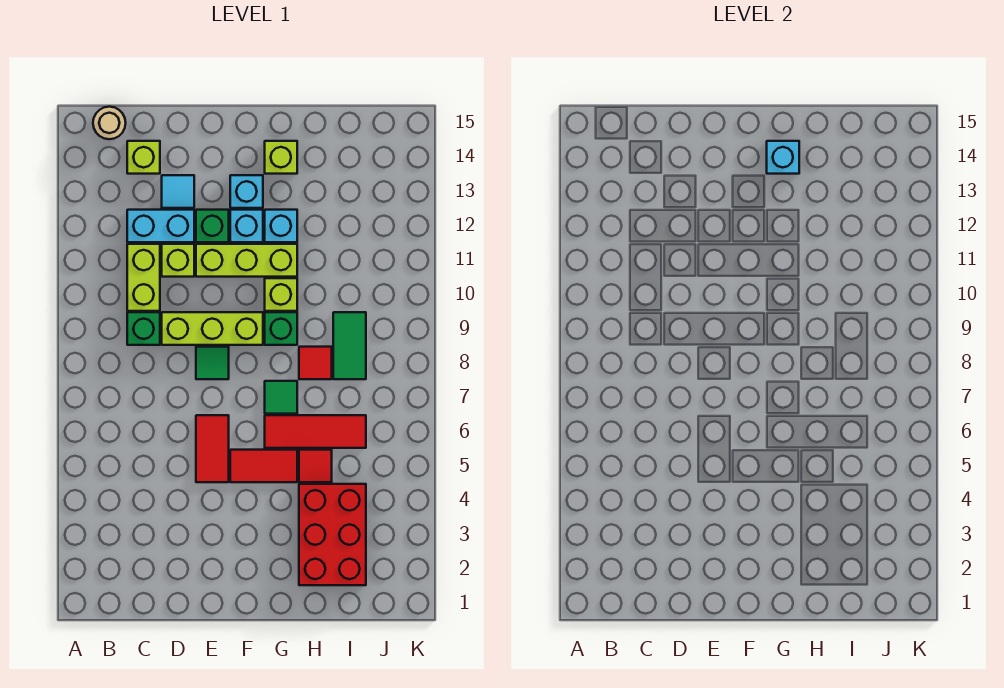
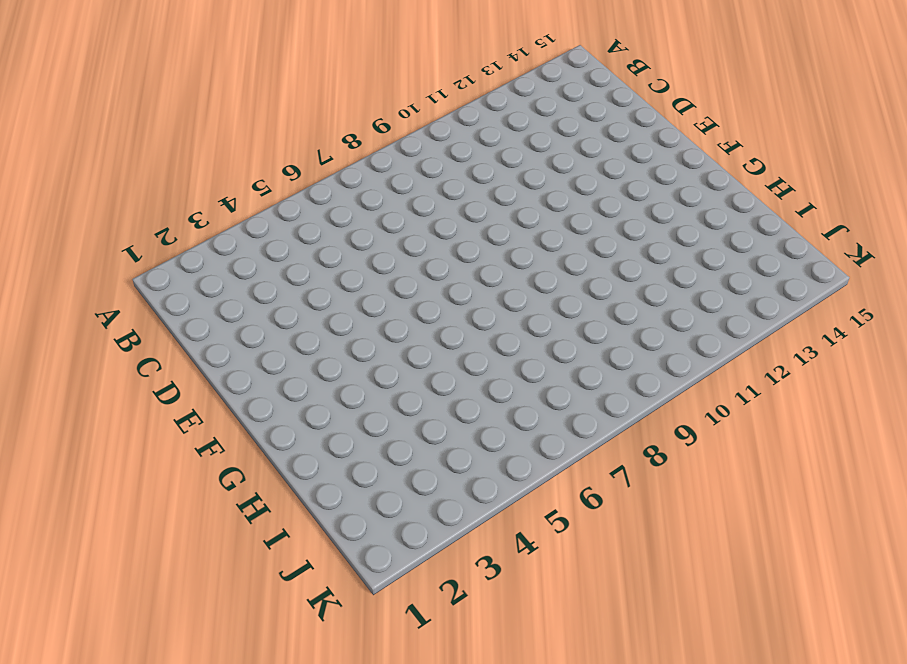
none -> tan round brick B15 level 1
none -> green brick C9 level 1
none -> lime brick C10:C11 level 1

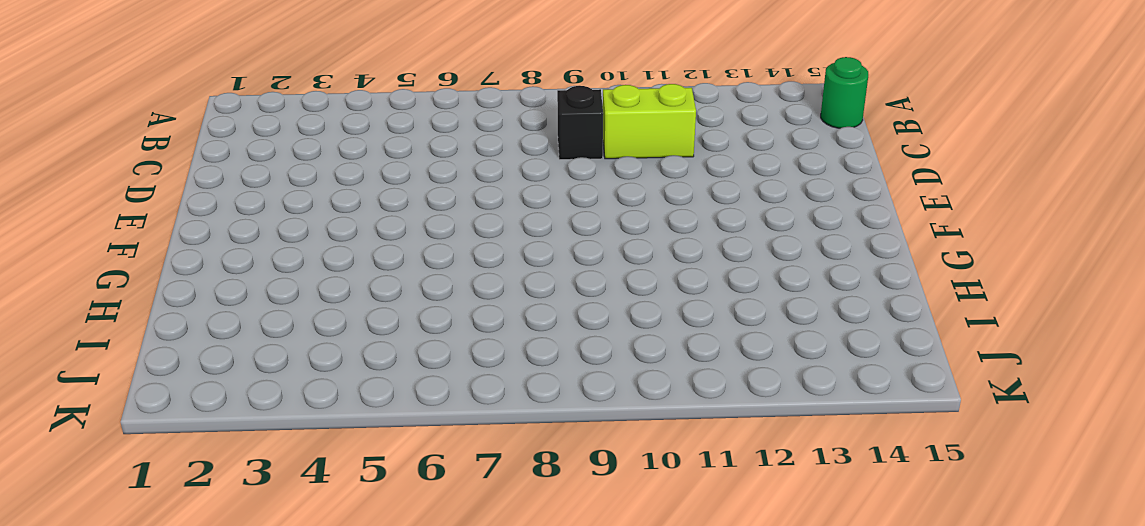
green round brick B15 level 1 -> tan round brick B15 level 1
black brick C9 level 1 -> green brick C9 level 1
none -> cyan brick C12:D12 level 1
none -> lime brick C14 level 1
none -> lime brick D9:F9 level 1

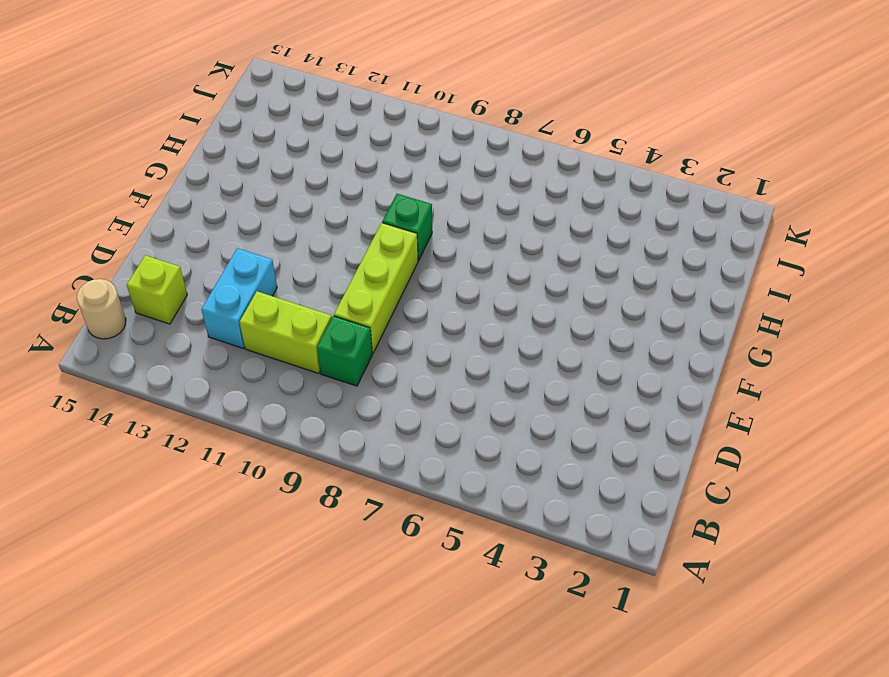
none -> lime brick D11 level 1
none -> cyan tile D13 level 1
none -> red tile E5:E6 level 1

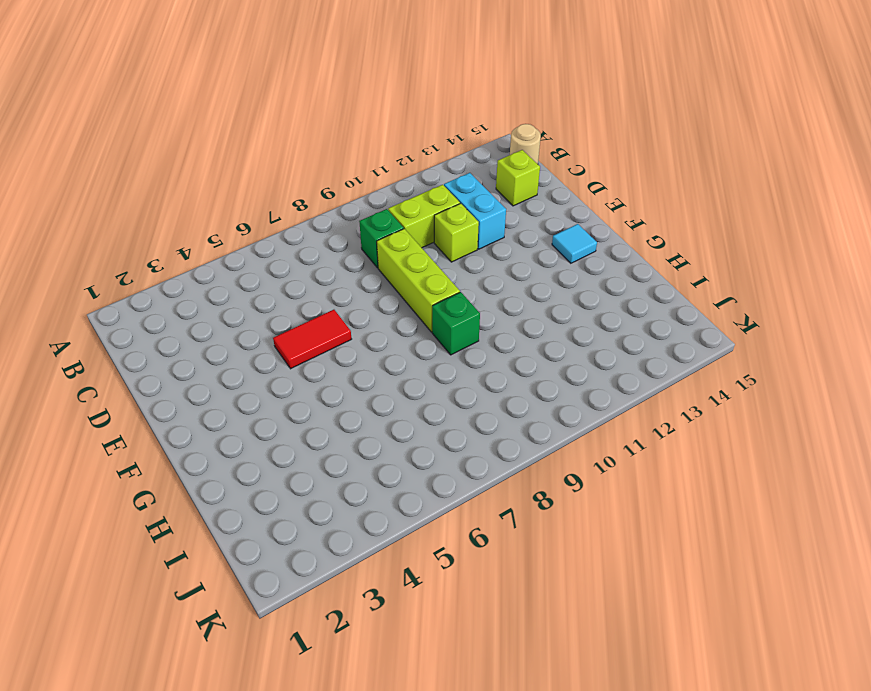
cyan tile F14 level 1 -> cyan tile D13 level 1
none -> green tile E8 level 1
none -> lime brick E11:G11 level 1
none -> green brick E12 level 1

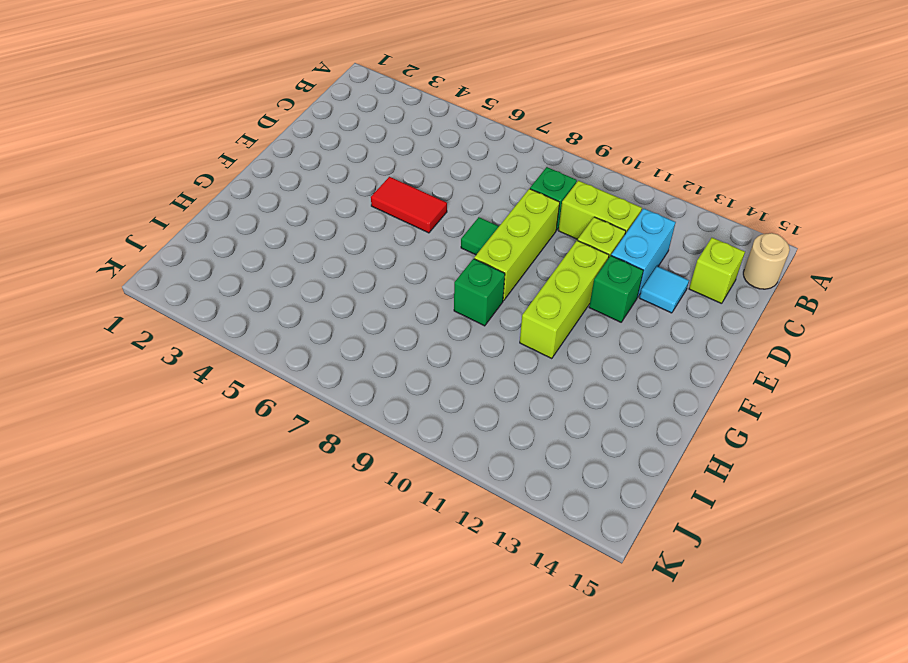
none -> red tile F5:G5 level 1
none -> cyan brick F12 level 1
none -> cyan brick F13 level 1

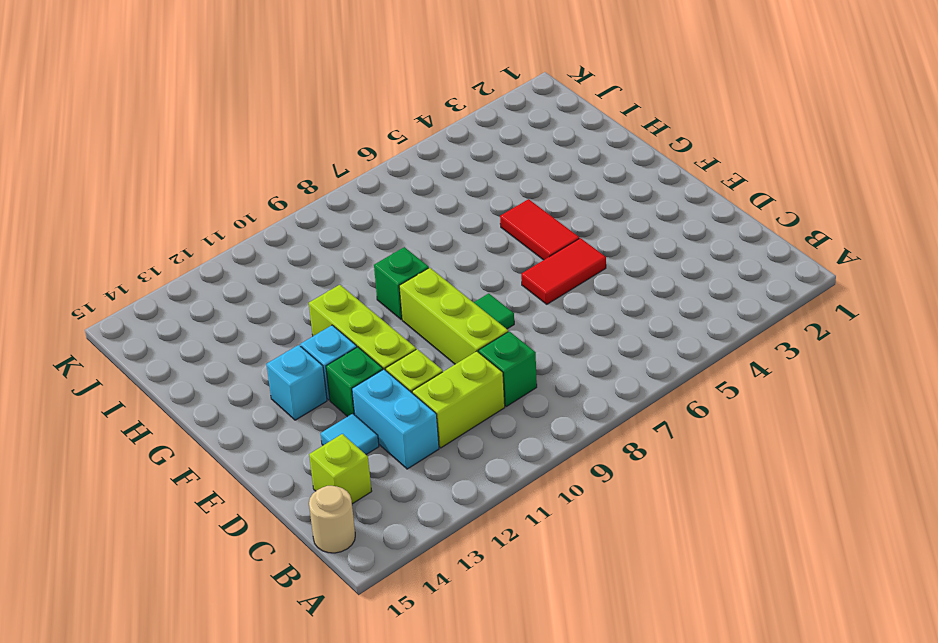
none -> red tile G6:I6 level 1
none -> green tile G7 level 1
none -> lime brick G10 level 1

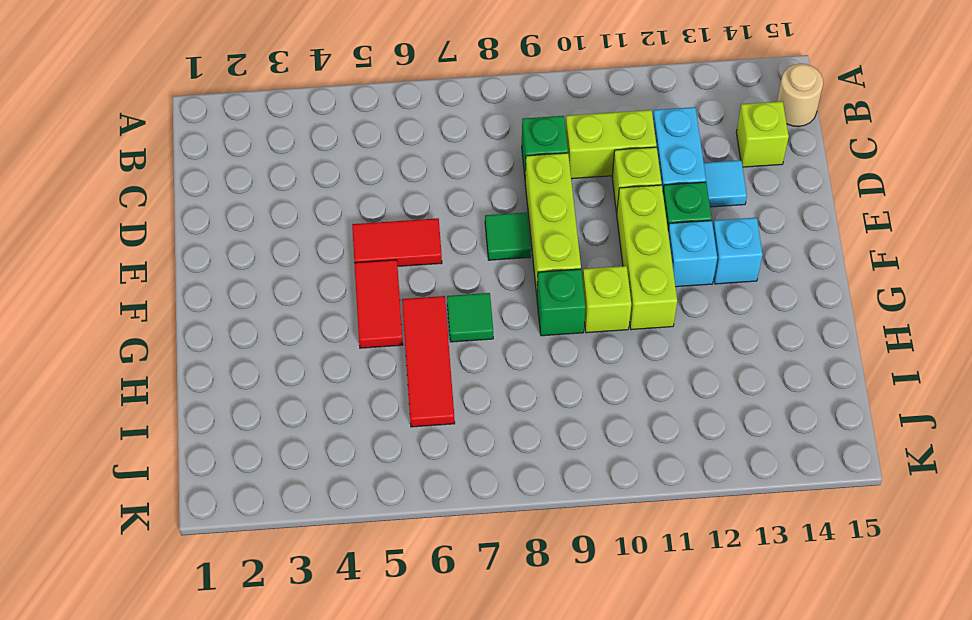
none -> cyan brick G12 level 1
none -> lime brick G14 level 1
none -> red brick H2:I4 level 1

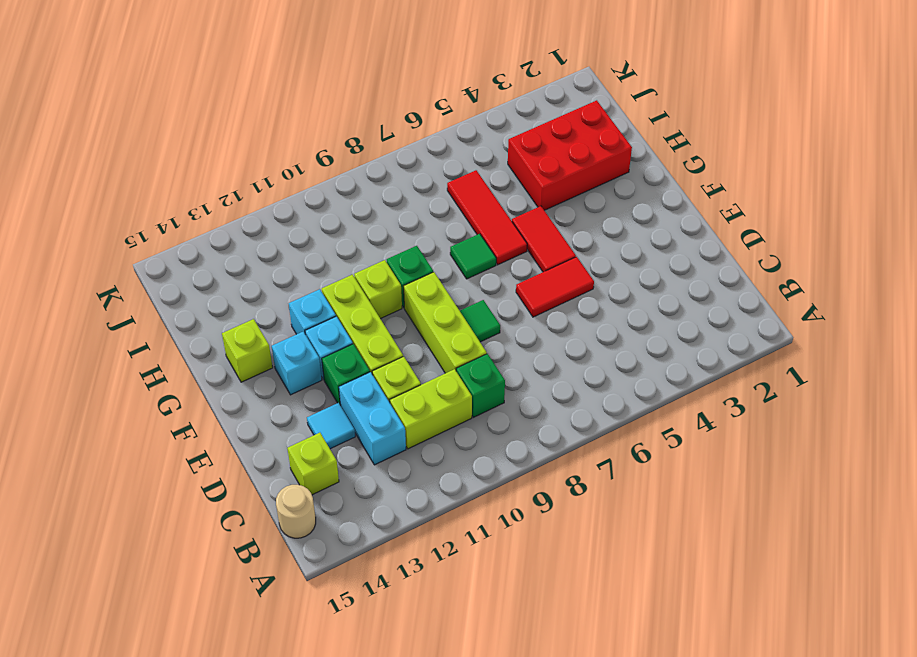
none -> red tile H5 level 1
none -> red tile H8 level 1
none -> green tile I8:I9 level 1

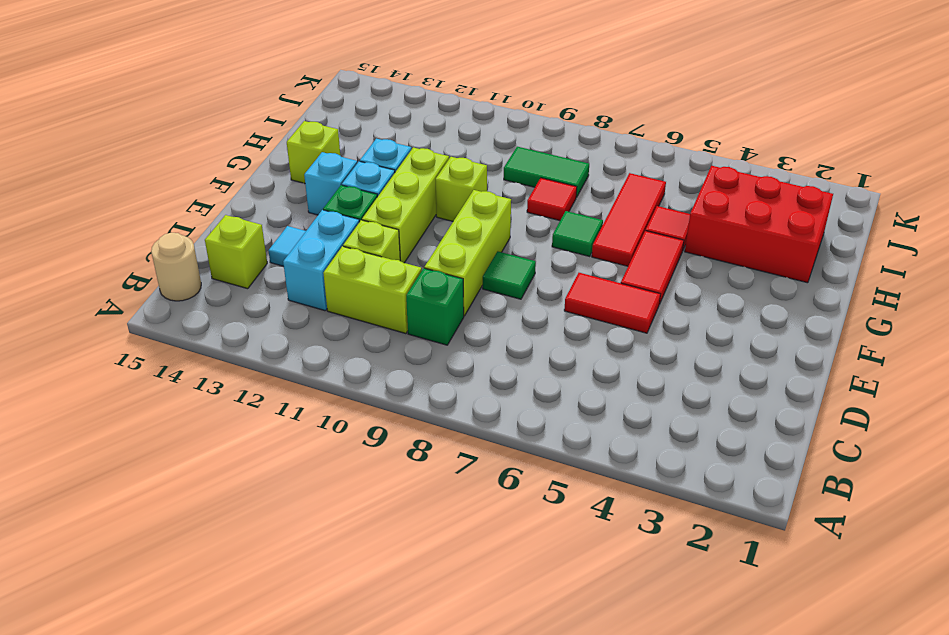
none -> green brick G9 level 1
none -> cyan brick G14 level 2

